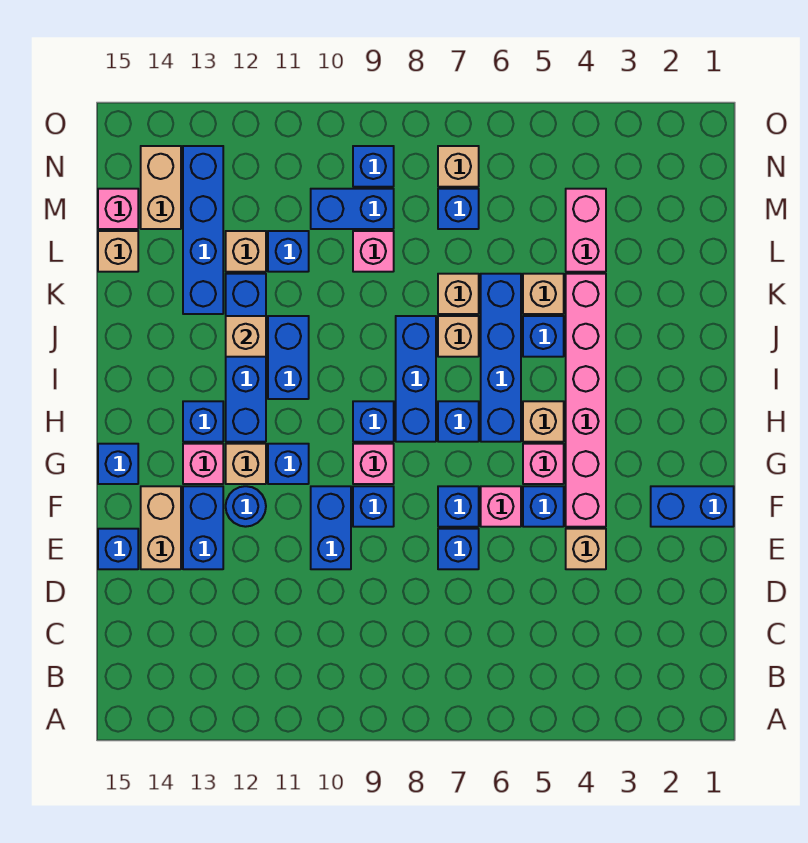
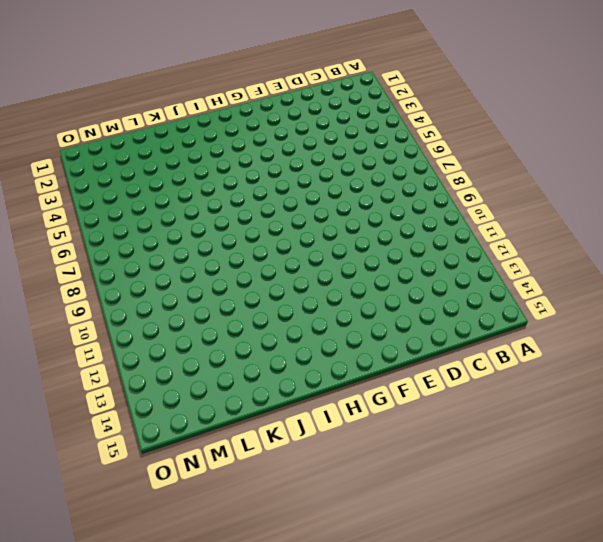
none -> tan brick E4 level 1
none -> blue brick E7 level 1
none -> blue brick E10:F10 level 1
none -> blue brick E13:F13 level 1

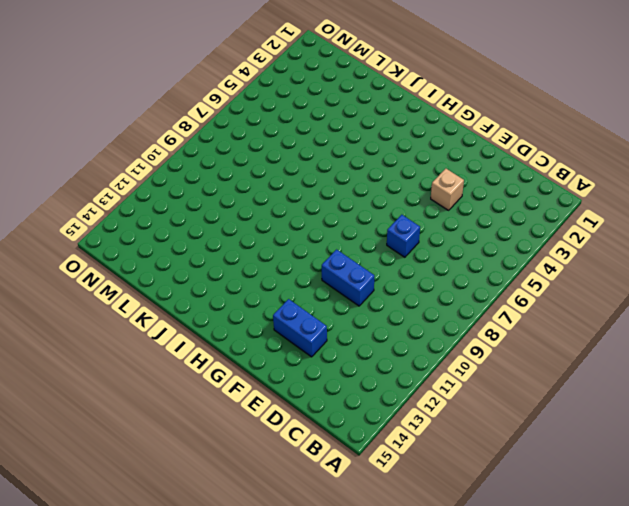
none -> tan brick E14:F14 level 1
none -> blue brick E15 level 1
none -> blue brick F1:F2 level 1
none -> pink brick F4:K4 level 1

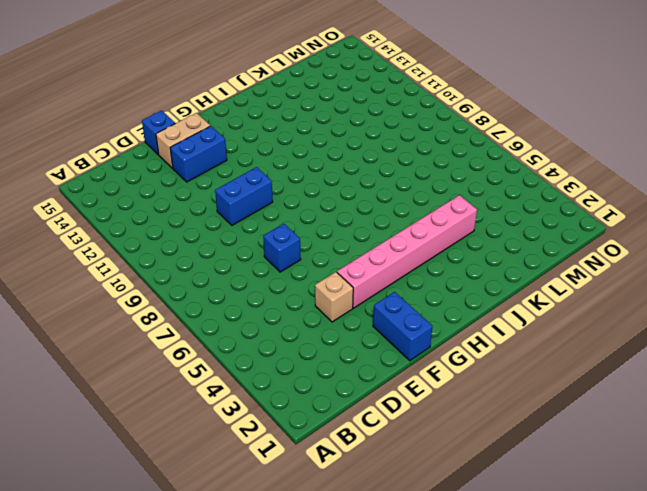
none -> blue brick F5 level 1
none -> pink brick F6 level 1
none -> blue brick F7 level 1
none -> blue brick F9 level 1

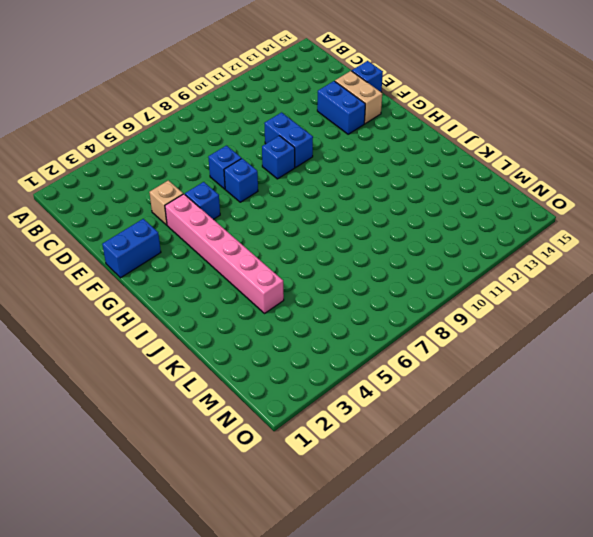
none -> pink brick F6 level 1
none -> blue round brick F12 level 1
none -> pink brick G5 level 1
none -> pink brick G9 level 1

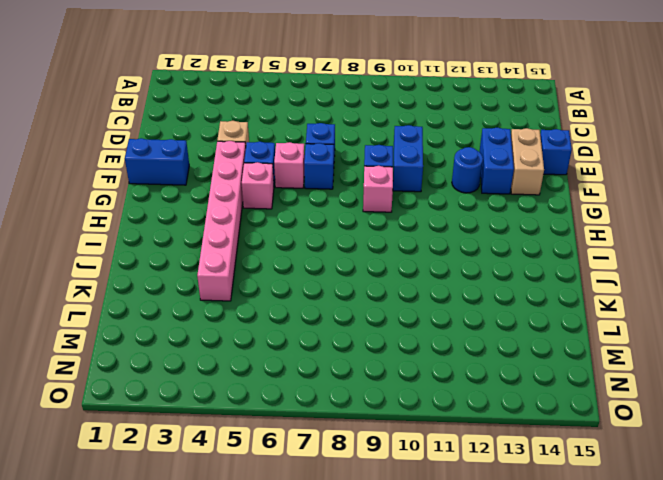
none -> blue brick G11 level 1
none -> tan brick G12 level 1
none -> pink brick G13 level 1
none -> blue brick G15 level 1

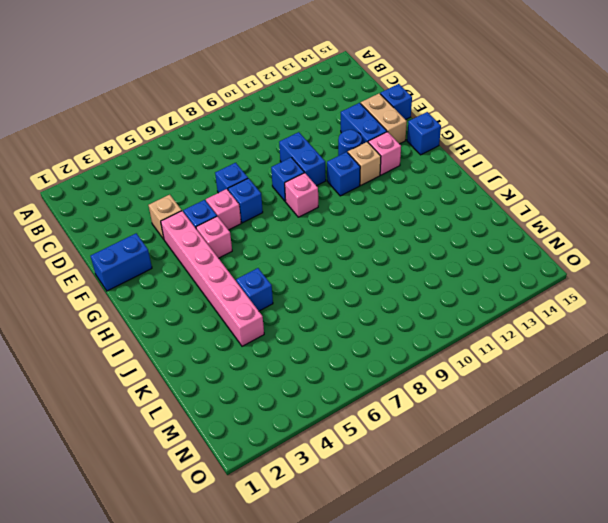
none -> tan brick H5 level 1
none -> blue brick H6:K6 level 1
none -> blue brick H7 level 1
none -> blue brick H8:J8 level 1

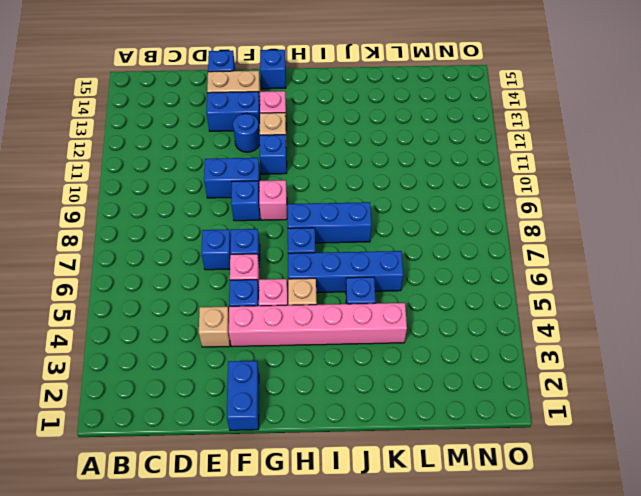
none -> blue brick H9 level 1
none -> blue brick H12:K12 level 1
none -> blue brick H13 level 1
none -> blue brick I11:J11 level 1

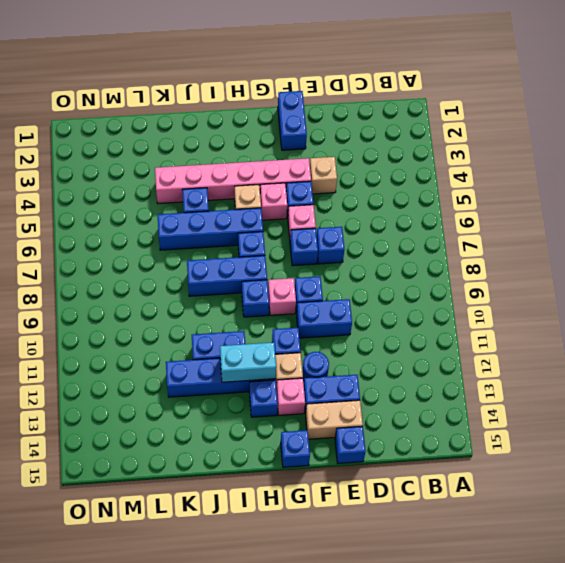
cyan brick H12:I12 level 2 -> none
none -> tan brick J7 level 1
none -> tan brick K5 level 1
none -> tan brick K7 level 1
none -> blue brick K13:N13 level 1

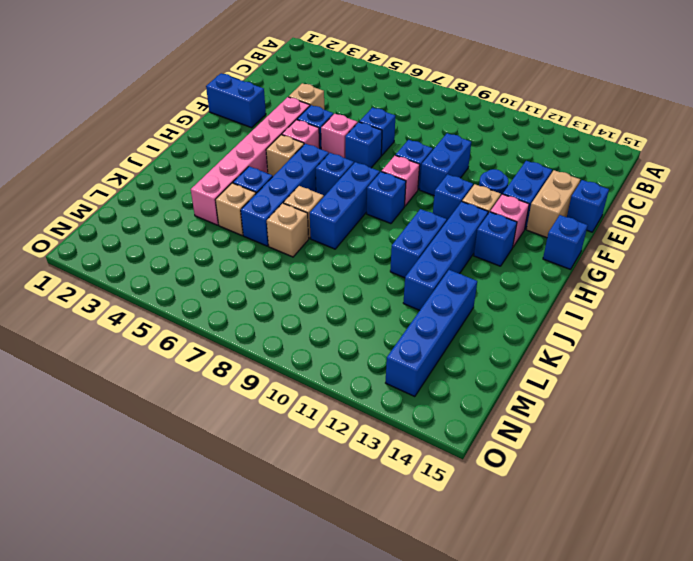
none -> pink brick L4:M4 level 1
none -> pink brick L9 level 1
none -> blue brick L11 level 1
none -> tan brick L12 level 1

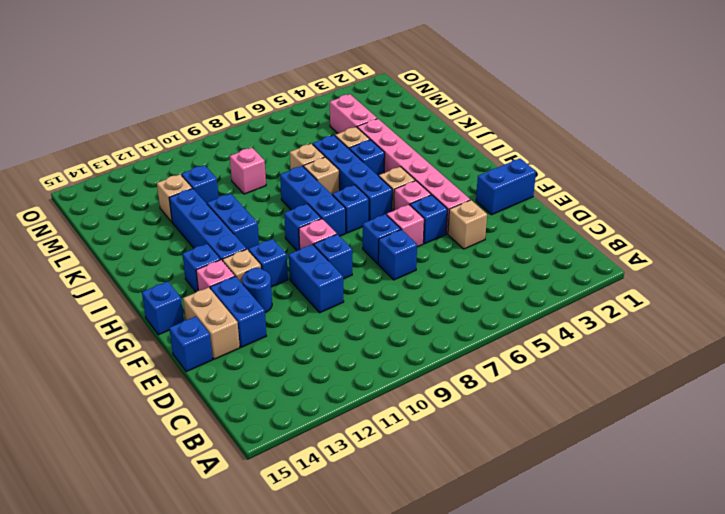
none -> blue brick K13:N13 level 1
none -> tan brick L15 level 1
none -> blue brick M7 level 1
none -> blue brick M9:M10 level 1

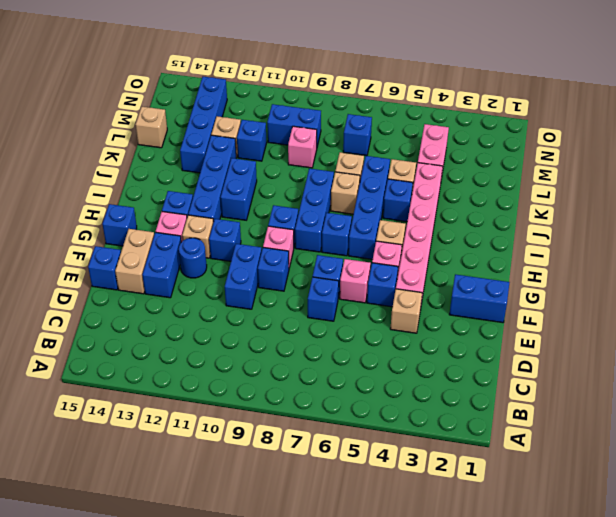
none -> tan brick M14:N14 level 1
none -> pink brick M15 level 1
none -> tan brick N7 level 1
none -> blue brick N9 level 1

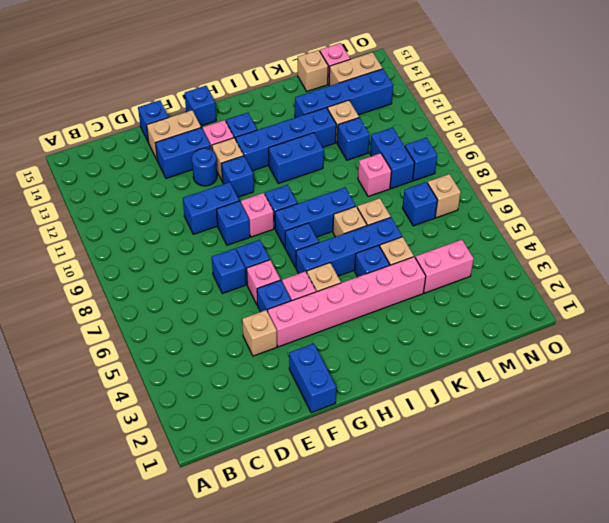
none -> tan brick J12 level 2

